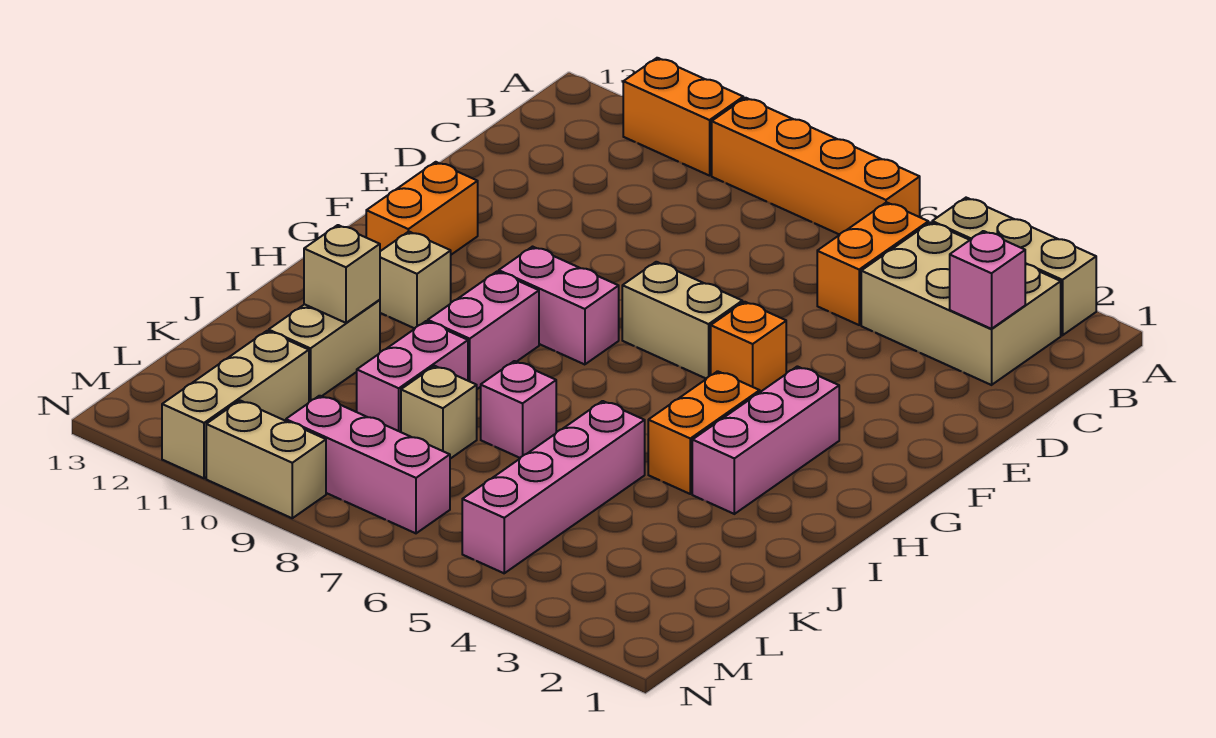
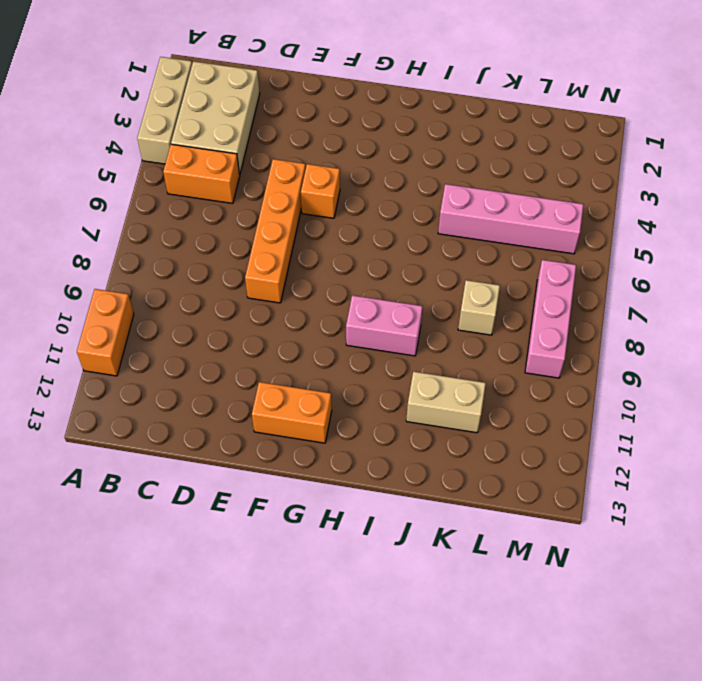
orange brick E5:E8 level 1 -> orange brick A6:A9 level 1
none -> tan brick F6:F7 level 1
none -> pink brick G3:I3 level 1
none -> pink brick G8:G9 level 1

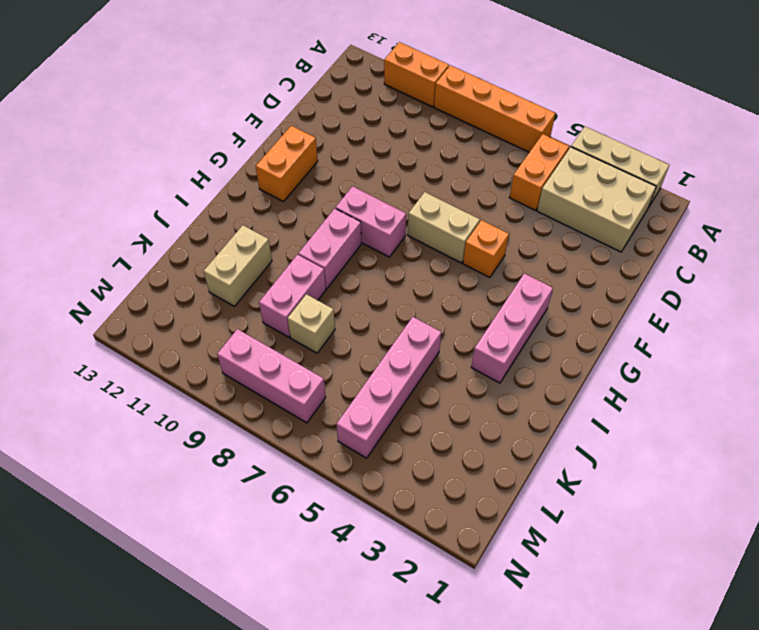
none -> orange brick H4:I4 level 1
none -> tan brick H11 level 1
none -> pink brick J7 level 1

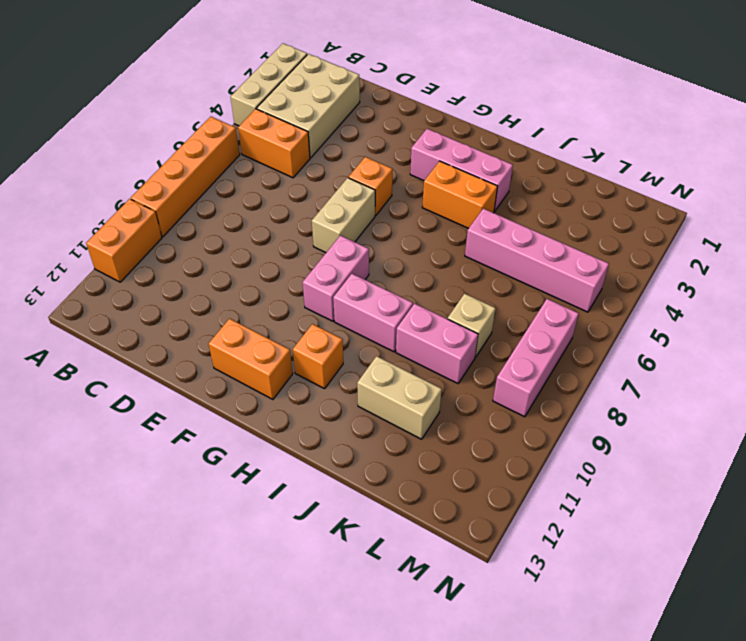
orange brick H11 level 1 -> tan brick H11 level 1
none -> pink brick J7 level 1
none -> tan brick L11:N11 level 1
none -> tan brick N9:N10 level 1

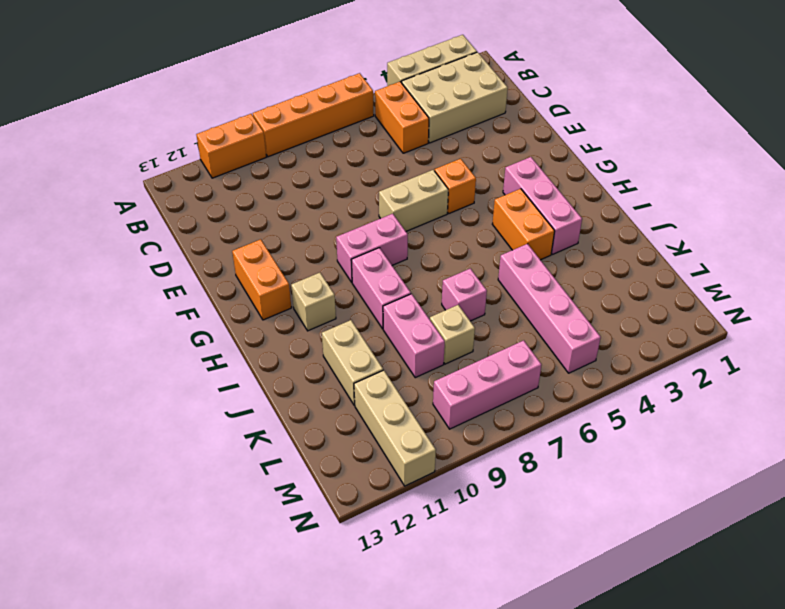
none -> tan brick N9:N10 level 1
none -> pink brick C2 level 2
none -> tan brick J11 level 2

